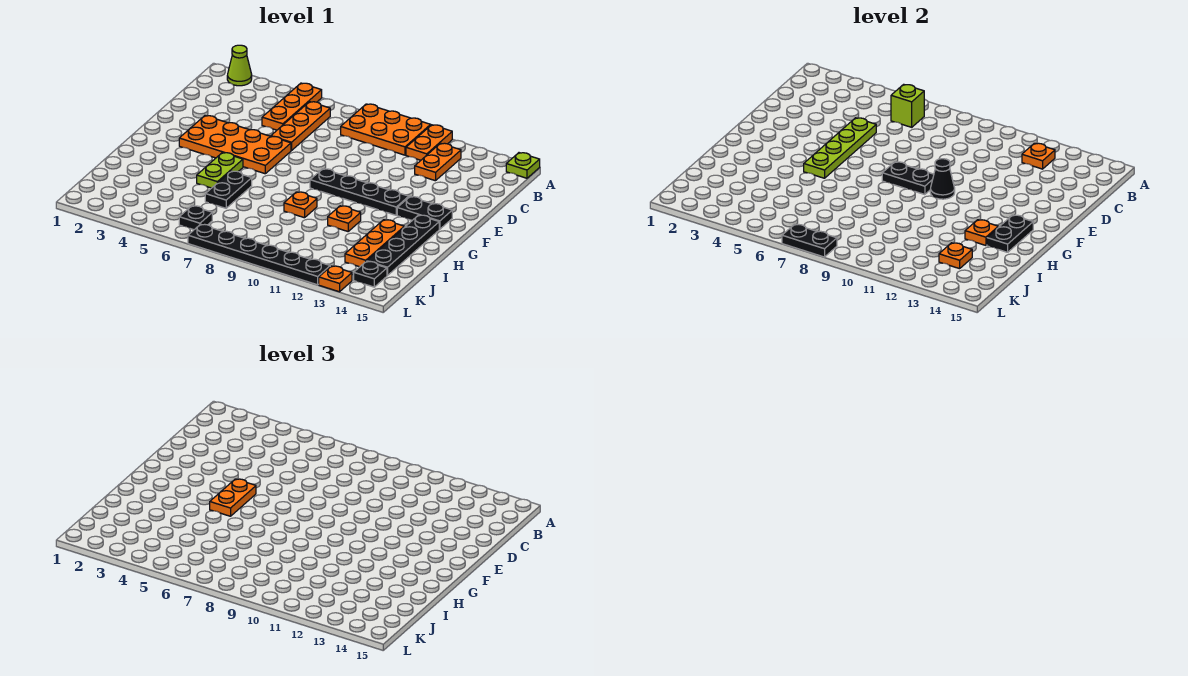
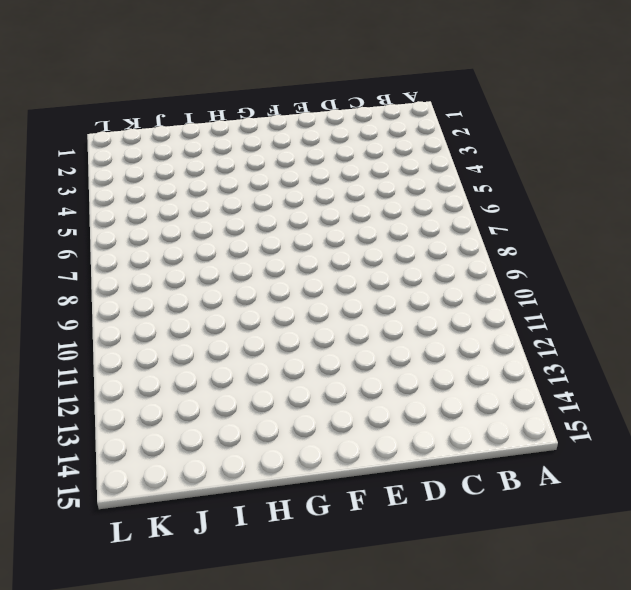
none -> lime cone A2 level 1
none -> orange plate A5:C5 level 1
none -> orange plate A8:B10 level 1
none -> orange plate A11:B11 level 1

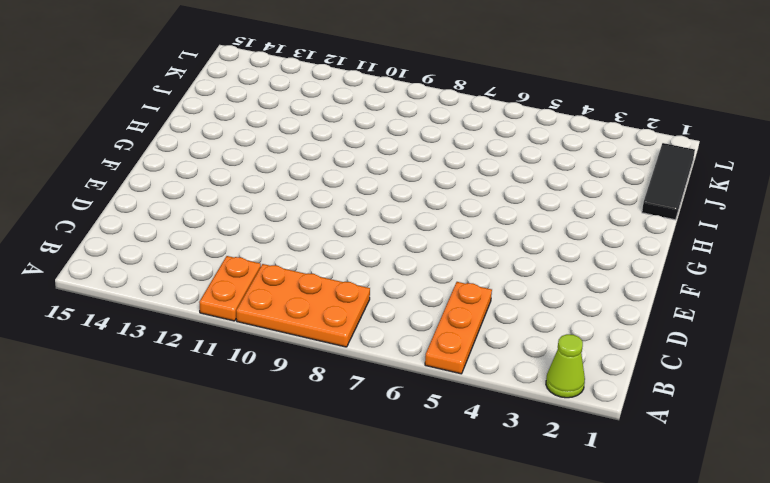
black tile I1:K1 level 1 -> none
none -> lime plate A15 level 1
none -> orange plate B6:D6 level 1
none -> orange plate B12:C12 level 1
none -> orange plate E3:F6 level 1

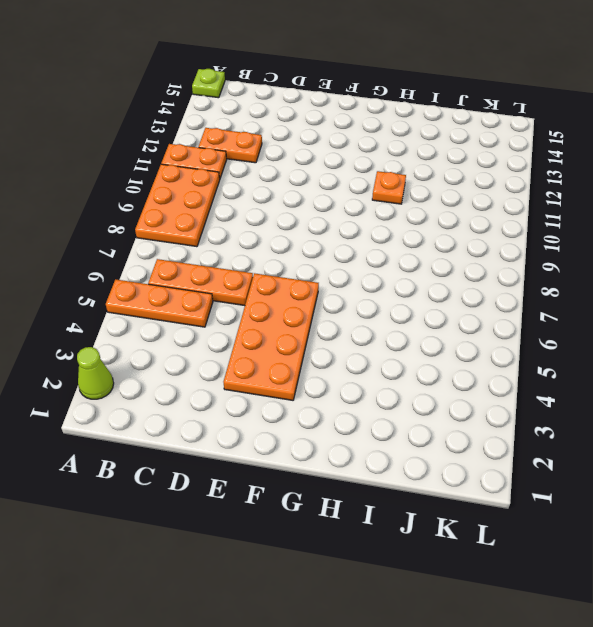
none -> black plate F9:F12 level 1
none -> black plate F13:F14 level 1
none -> lime plate G5:H5 level 1
none -> black plate G14:J14 level 1

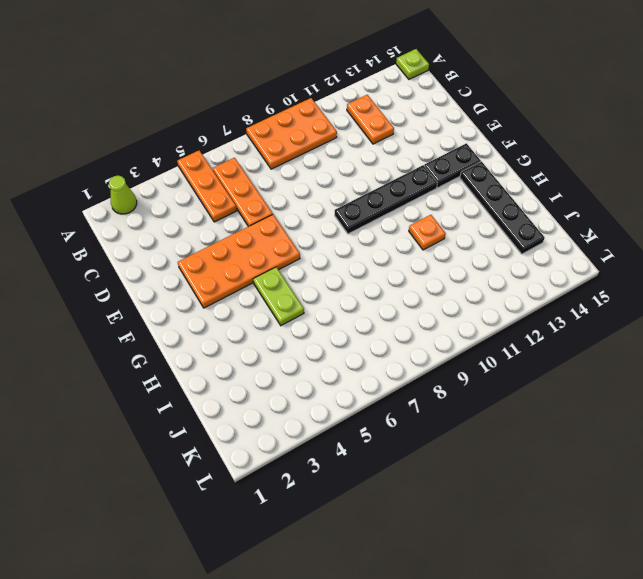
none -> orange plate A11:B11 level 1
none -> black plate H6:I6 level 1
none -> orange plate H9 level 1
none -> orange plate H13:J13 level 1

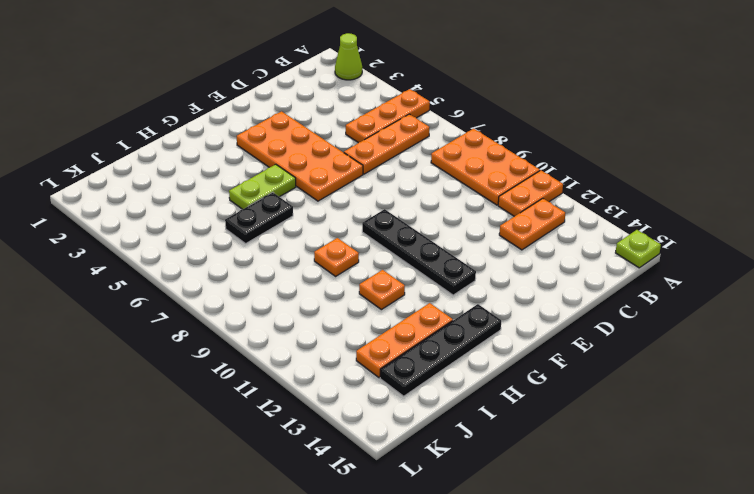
none -> black plate F13:F14 level 1
none -> black plate K6 level 1
none -> black plate K14 level 1
none -> black plate L7:L12 level 1

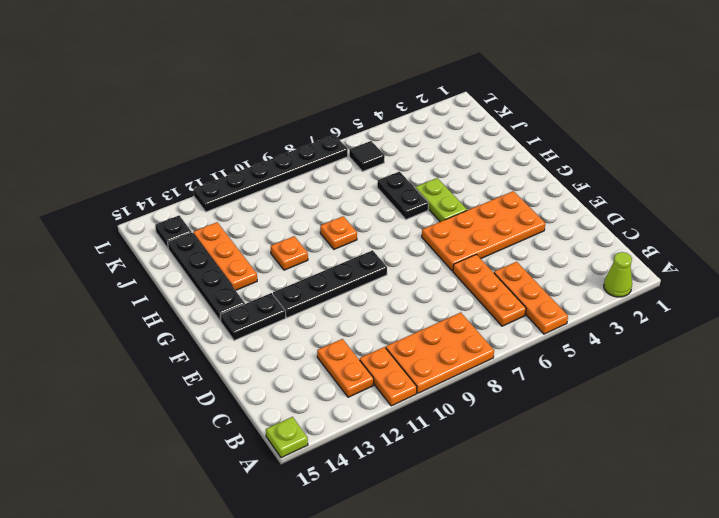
black tile K6 level 1 -> black plate K6 level 1
none -> orange plate L13 level 1
none -> lime brick B6 level 2
none -> orange plate B12 level 2
none -> lime plate D5:G5 level 2

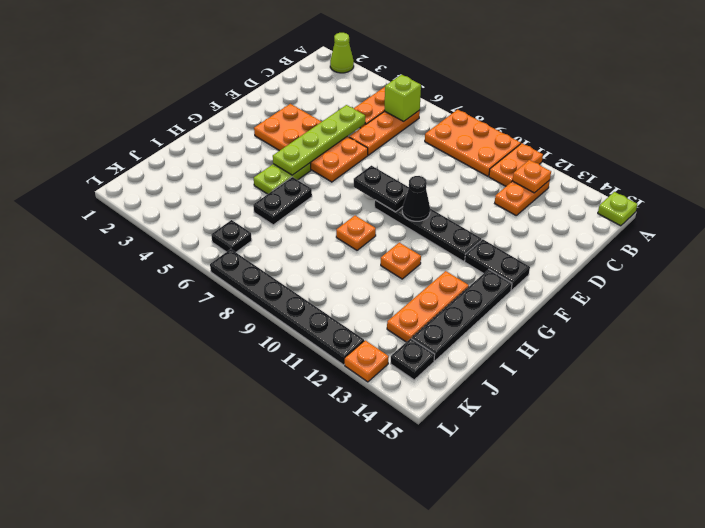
none -> black plate G14:H14 level 2
none -> orange plate H13 level 2
none -> orange plate J13 level 2
none -> black plate L7:L8 level 2

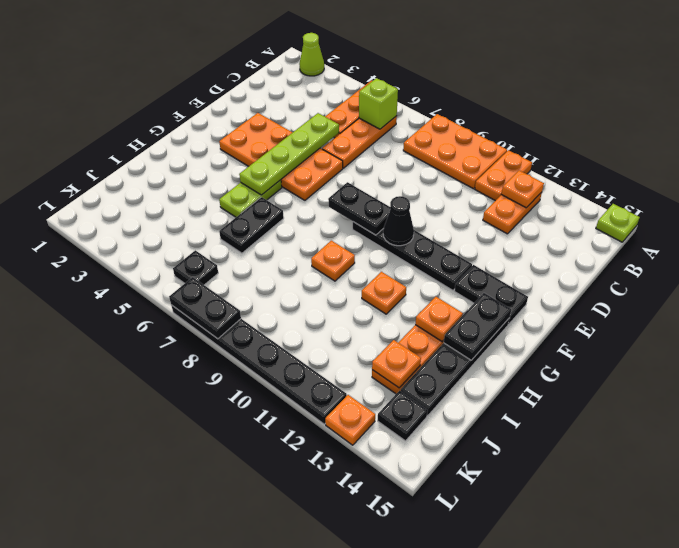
none -> orange plate F5:G5 level 3

